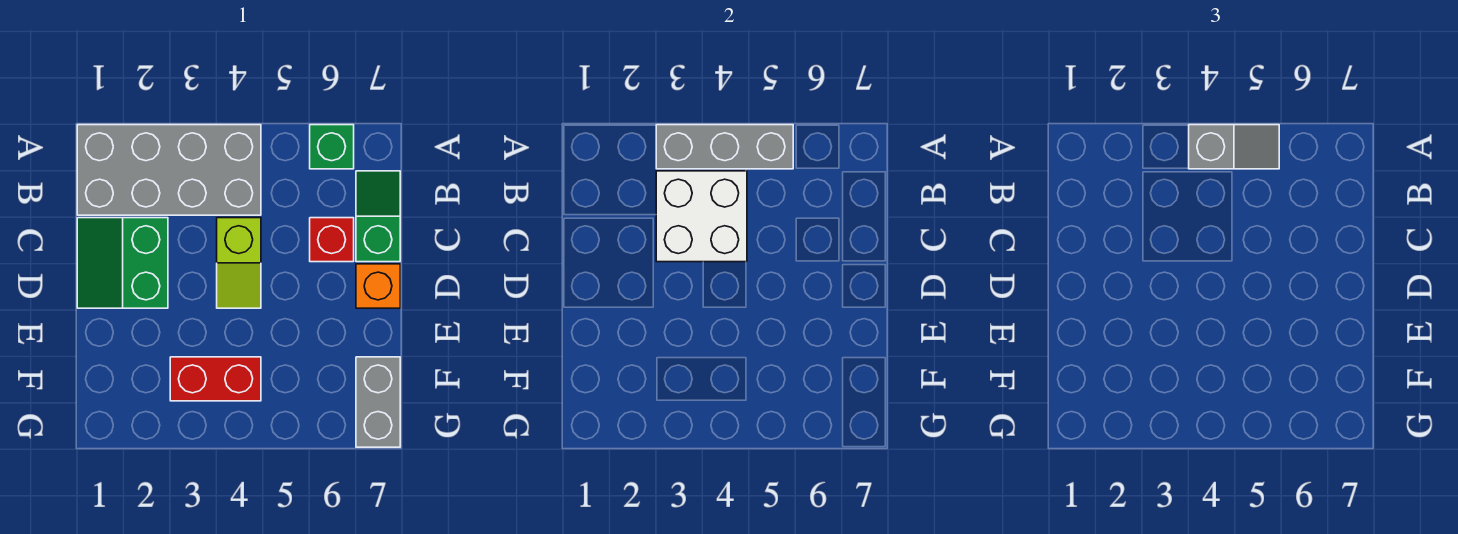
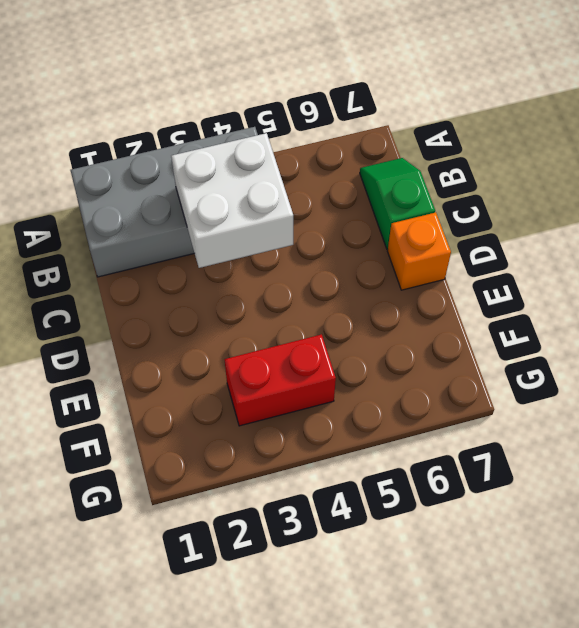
none -> green brick A6 level 1
none -> green slope C1:D2 level 1 top 2
none -> lime slope C4:D4 level 1 top C

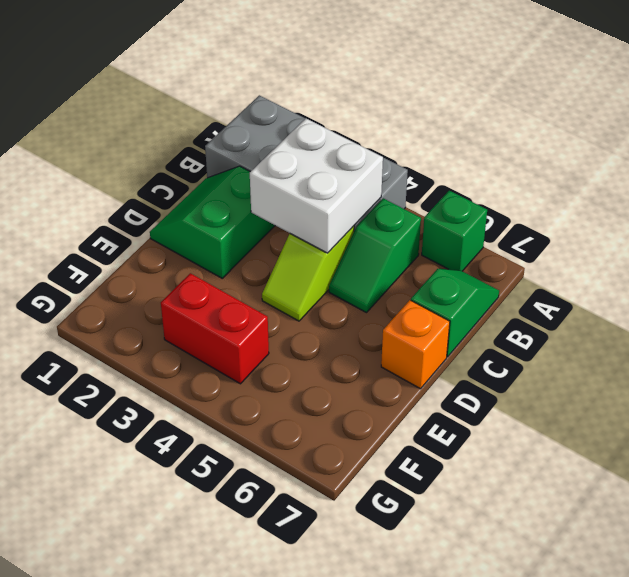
green slope B5:C5 level 1 top B -> none
none -> red brick C6 level 1
none -> grey brick F7:G7 level 1
none -> grey brick A3:A5 level 2

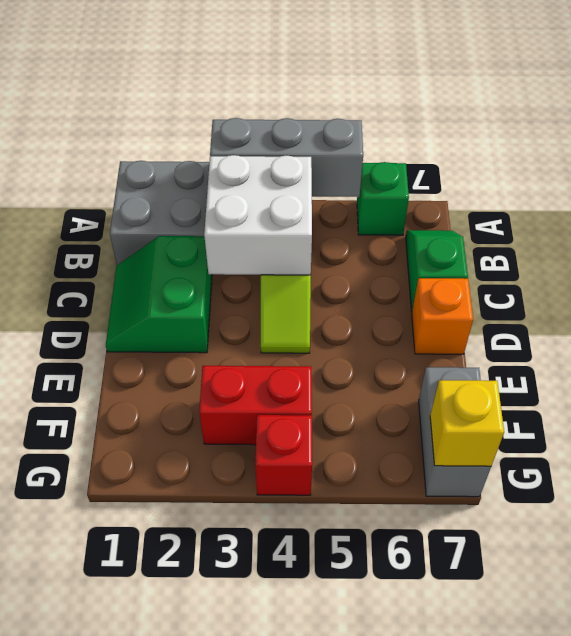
red brick G4 level 1 -> red brick C6 level 1
yellow brick G7 level 2 -> none
none -> grey slope A4:A5 level 3 top 4

